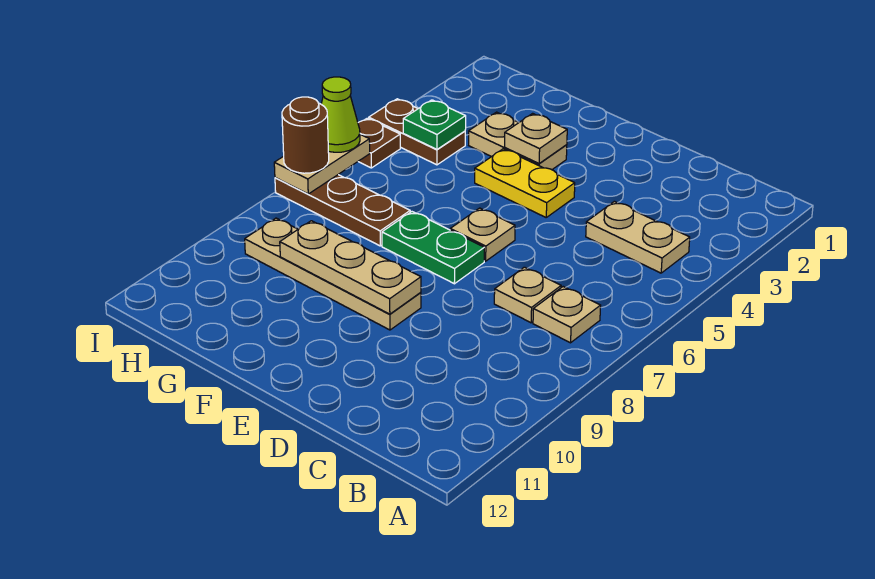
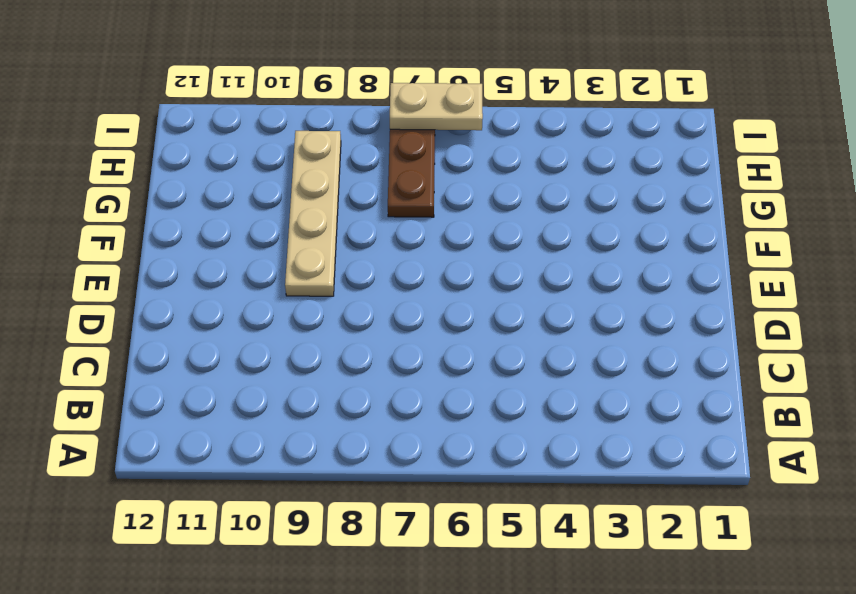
none -> tan plate B4:C4 level 1
none -> tan plate B7 level 1
none -> tan plate C7 level 1

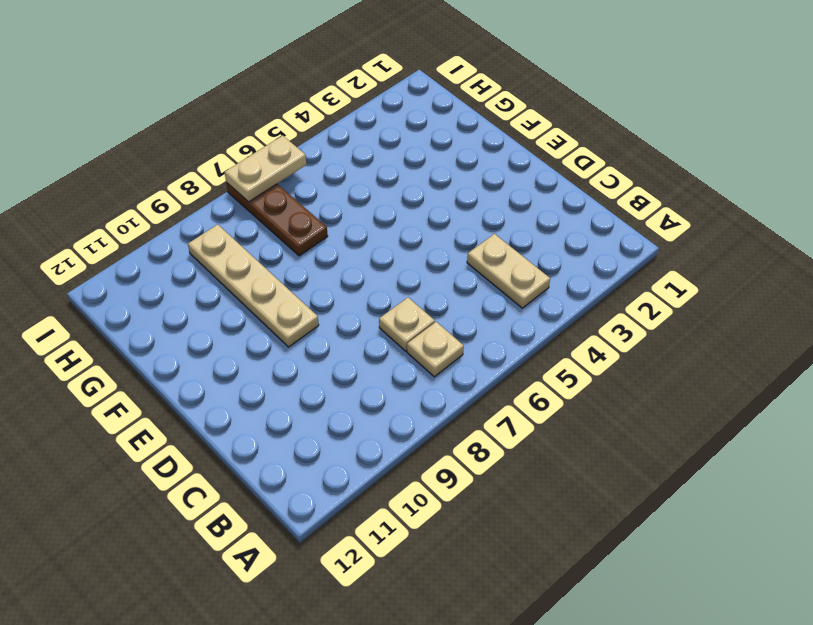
none -> yellow plate E4:F4 level 1
none -> tan plate E6 level 1
none -> green plate E7:F7 level 1

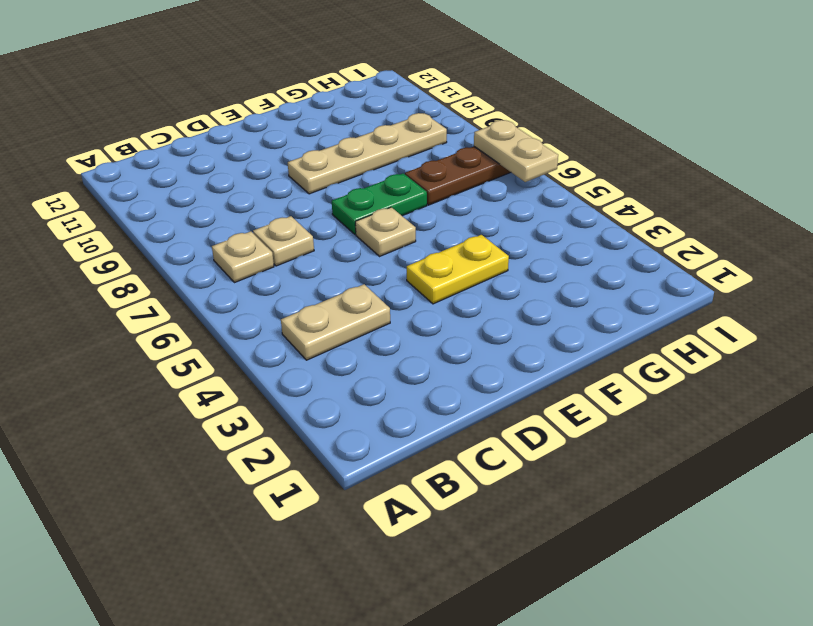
none -> tan plate F3:G3 level 1
none -> brown plate H4:I4 level 1
none -> brown plate I5 level 1

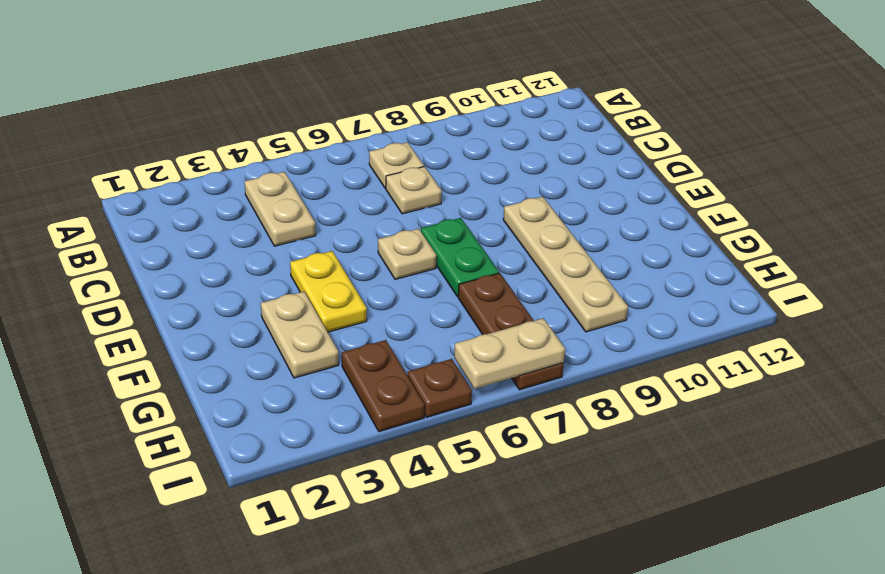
none -> tan plate E9:G9 level 2
none -> tan plate F3 level 2
none -> green plate H4 level 2

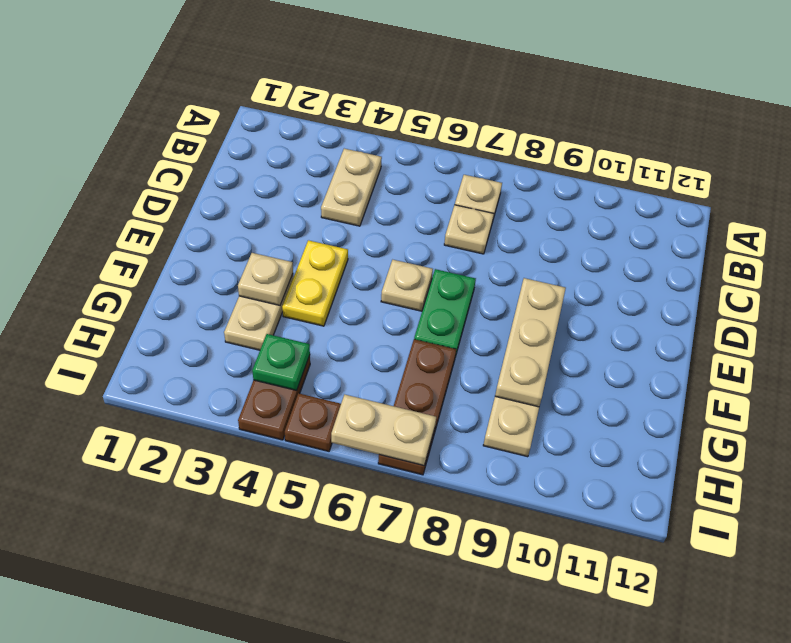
none -> lime cone I6 level 3
none -> brown round brick I7 level 3

